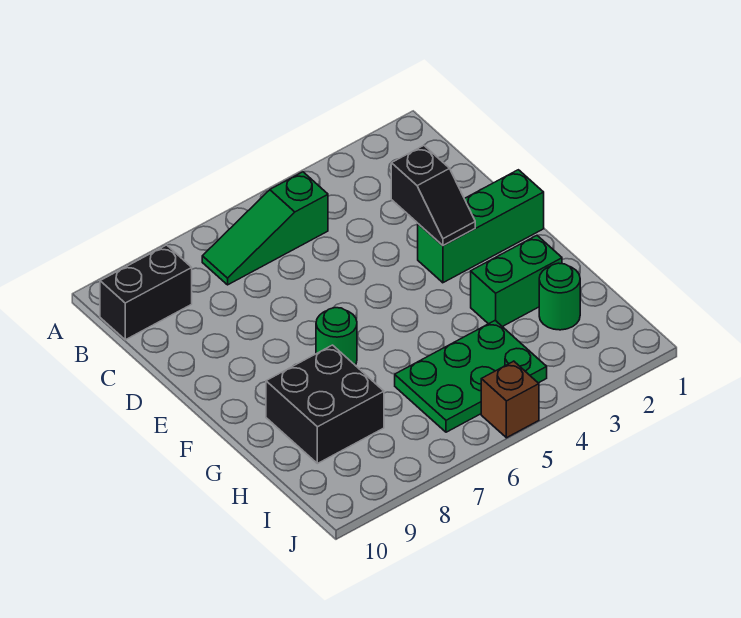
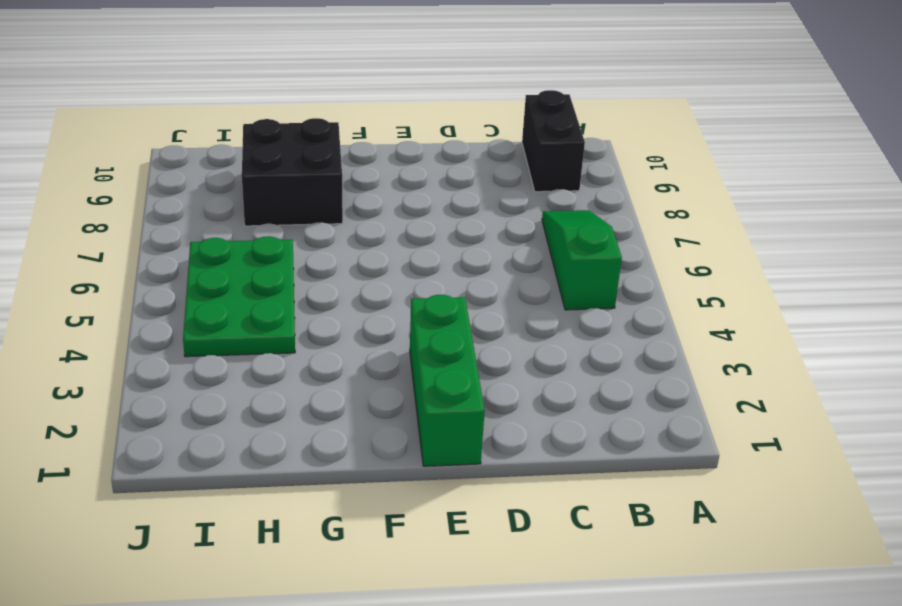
none -> green round brick F7 level 1
none -> green brick G2:G3 level 1

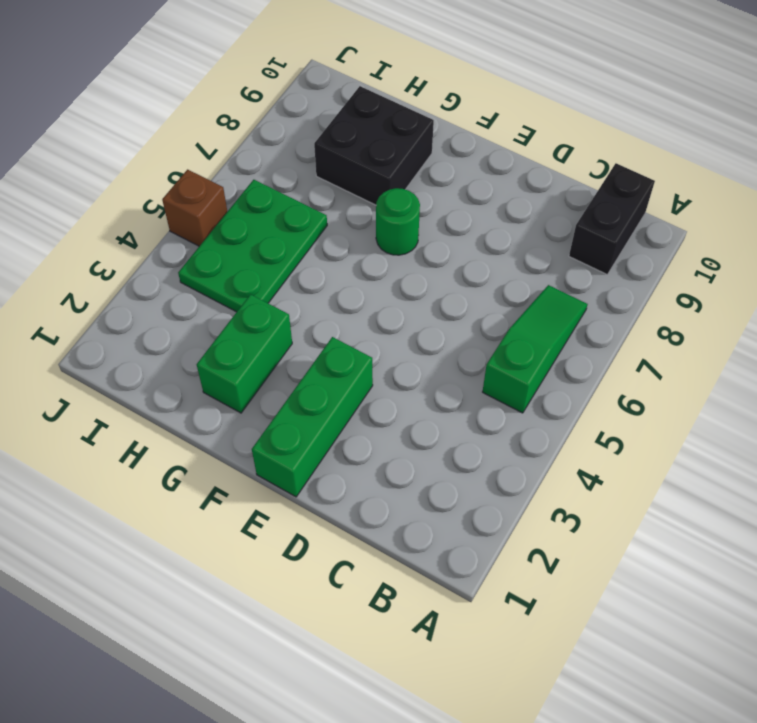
none -> green round brick H2 level 1
none -> black slope D3:E3 level 2 top D

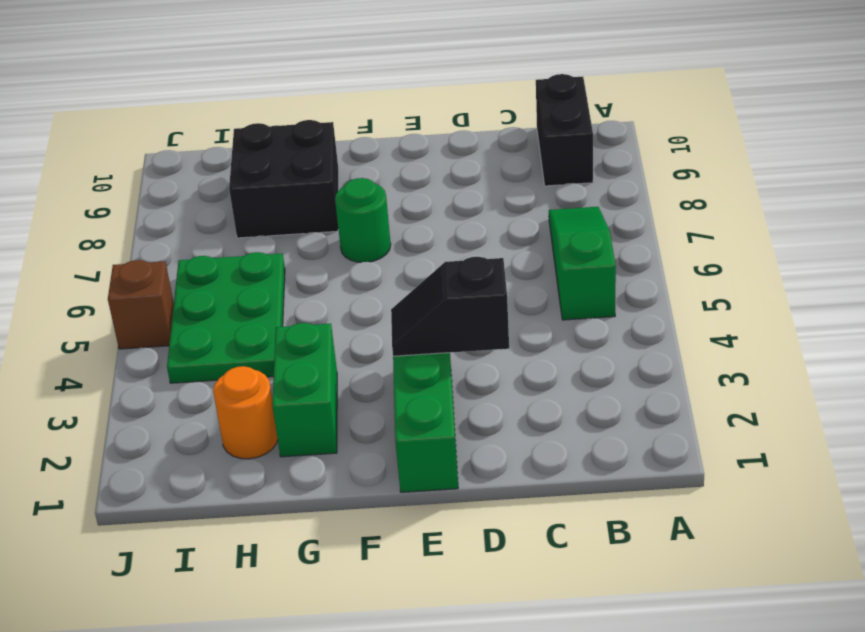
orange round brick H2 level 1 -> green round brick H2 level 1

